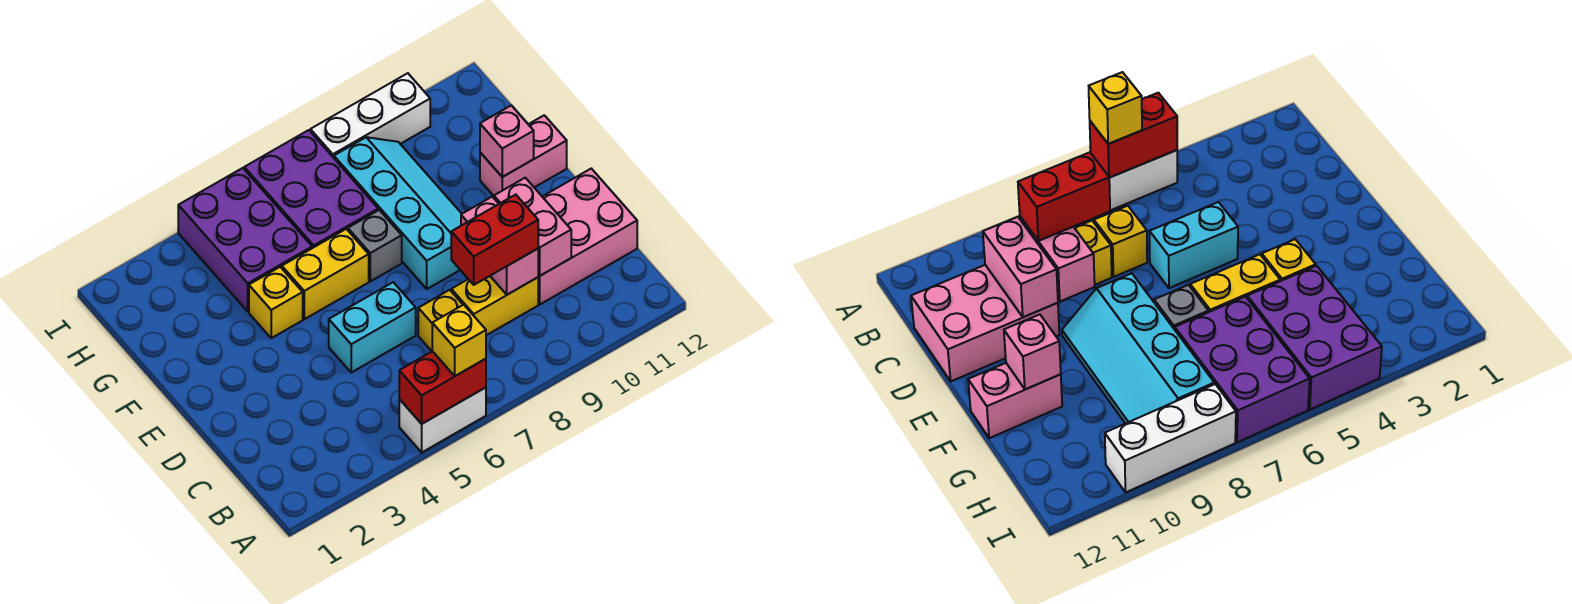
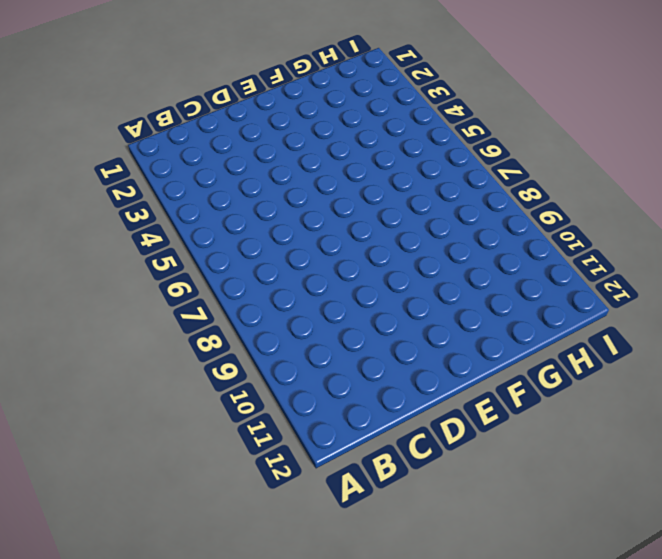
none -> white brick A5:A6 level 1
none -> yellow brick C7 level 1
none -> yellow brick C8:C9 level 1

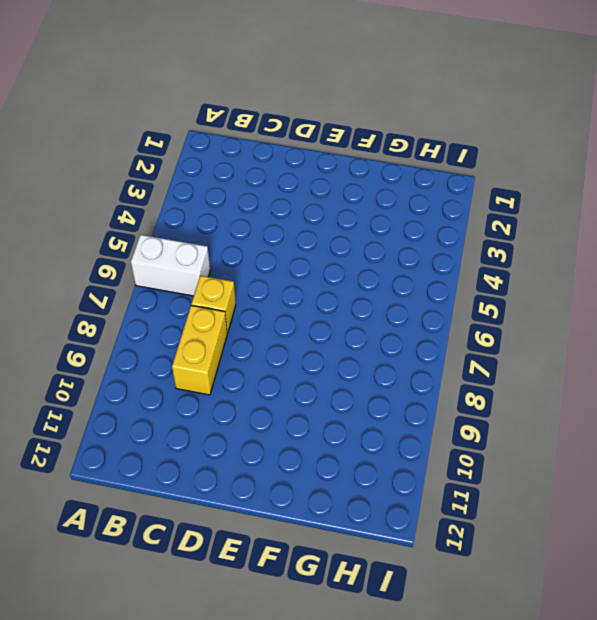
white brick A6:B6 level 1 -> white brick A5:A6 level 1
none -> pink brick C10:D12 level 1
none -> cyan brick D5:D6 level 1
none -> cyan slope E8:H9 level 1 top 8

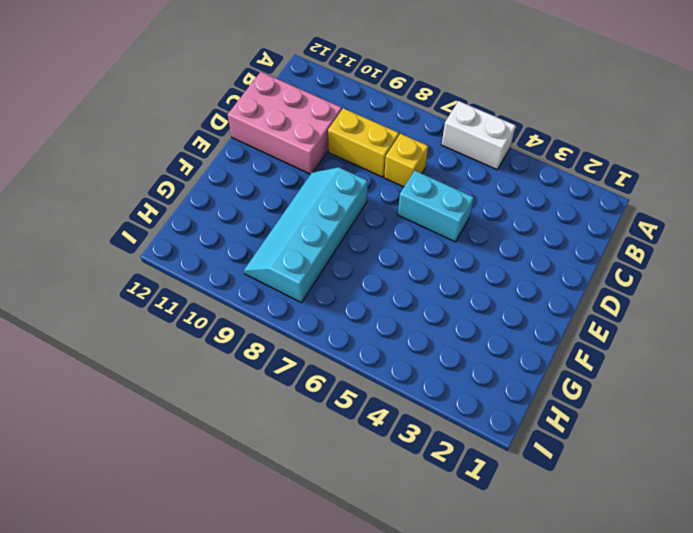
none -> yellow brick F4 level 1
none -> yellow brick F5:F6 level 1
none -> grey brick F7 level 1

